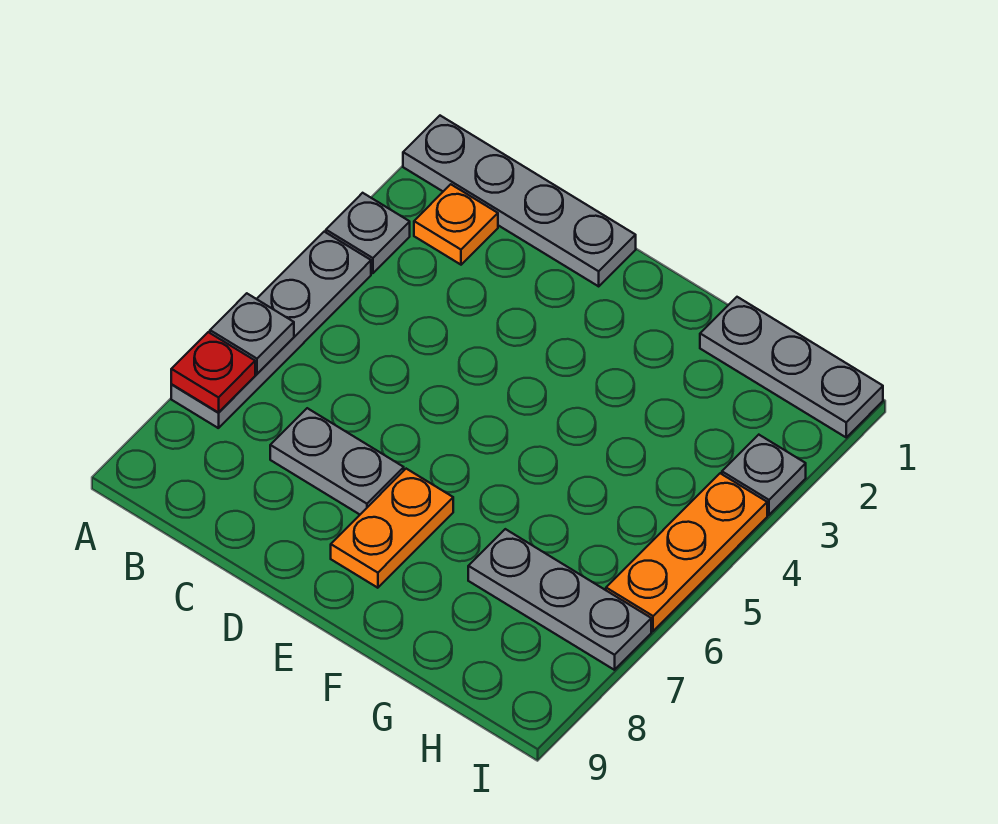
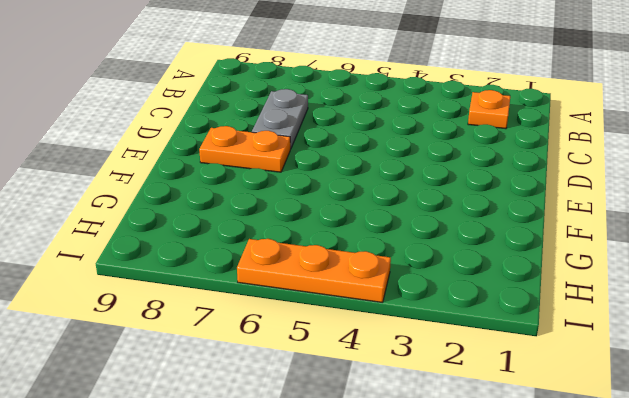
none -> grey plate A1:D1 level 1
none -> grey plate A3 level 1
none -> grey plate A4:A7 level 1

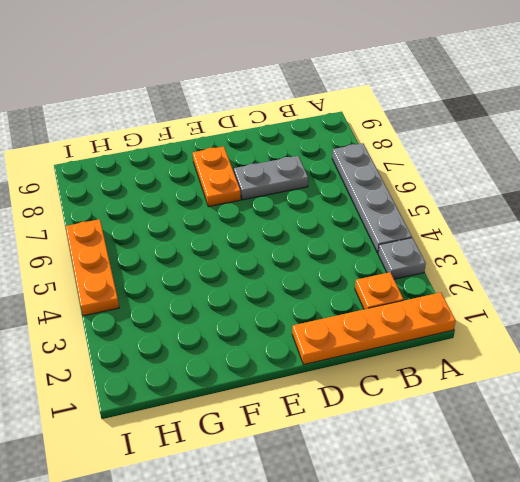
orange plate A1:D1 level 1 -> grey plate A1:D1 level 1
none -> grey plate G1:I1 level 1
none -> grey plate G7:I7 level 1
none -> grey plate I3 level 1

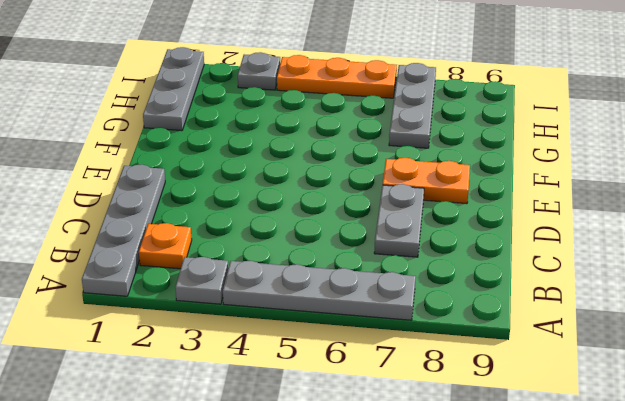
none -> grey plate A6 level 2
none -> red plate A7 level 2

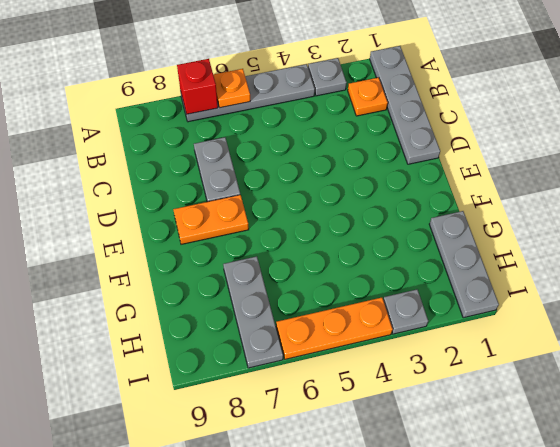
orange plate A6 level 2 -> grey plate A6 level 2
red brick A7 level 2 -> red plate A7 level 2

